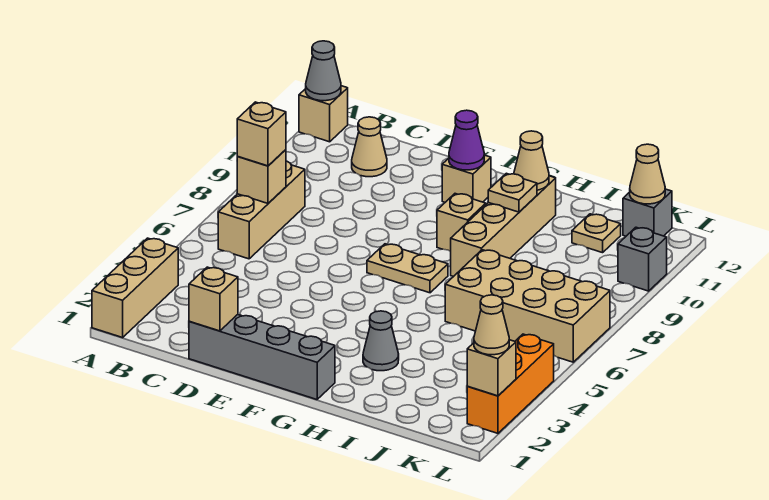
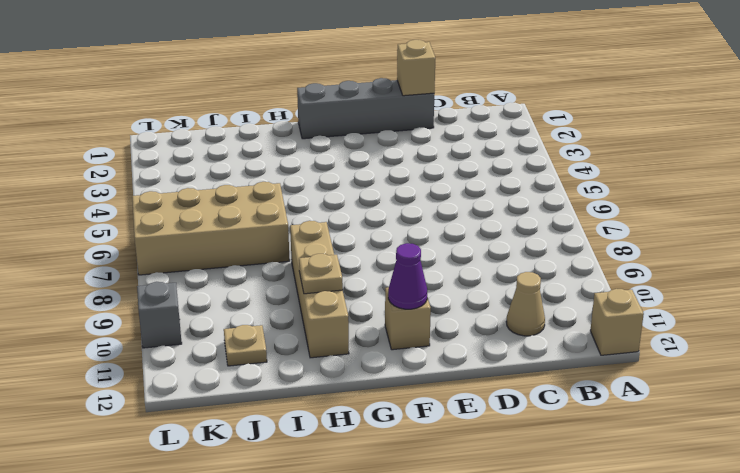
none -> tan brick A1:A3 level 1
none -> tan brick B6:B8 level 1
none -> tan plate F7:G7 level 1

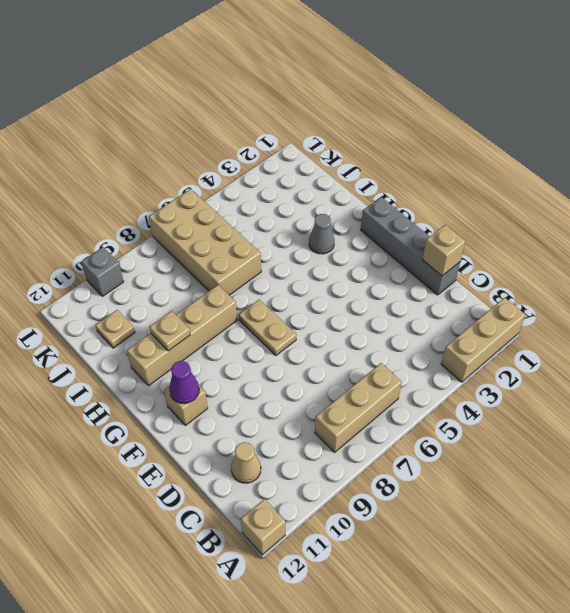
none -> tan brick G9 level 1
none -> grey brick K12 level 1
none -> orange brick L2:L4 level 1

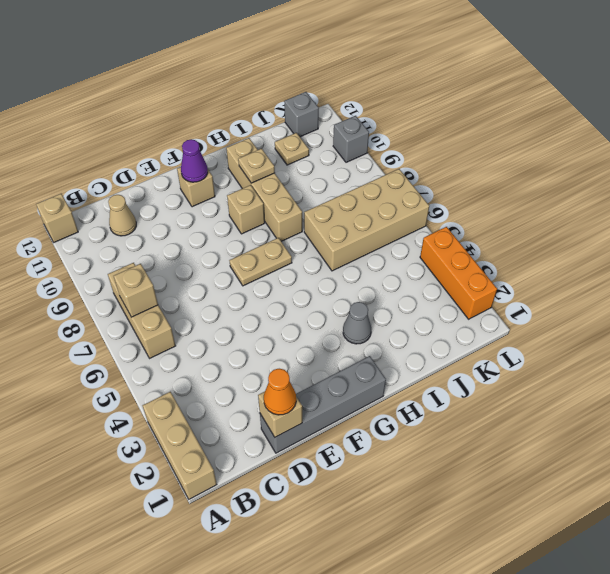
orange cone D1 level 3 -> none
none -> grey cone A12 level 2
none -> tan cone H11 level 2
none -> tan cone K12 level 2

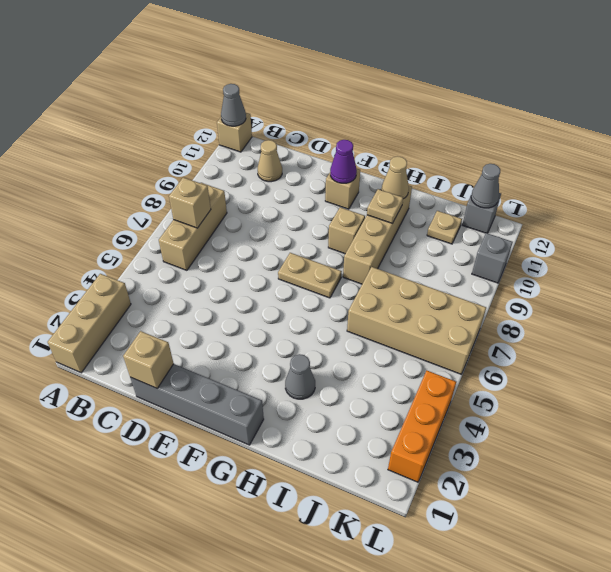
grey cone K12 level 2 -> tan cone K12 level 2
none -> tan brick L2 level 2
none -> tan brick B7 level 3
none -> tan cone L2 level 3

